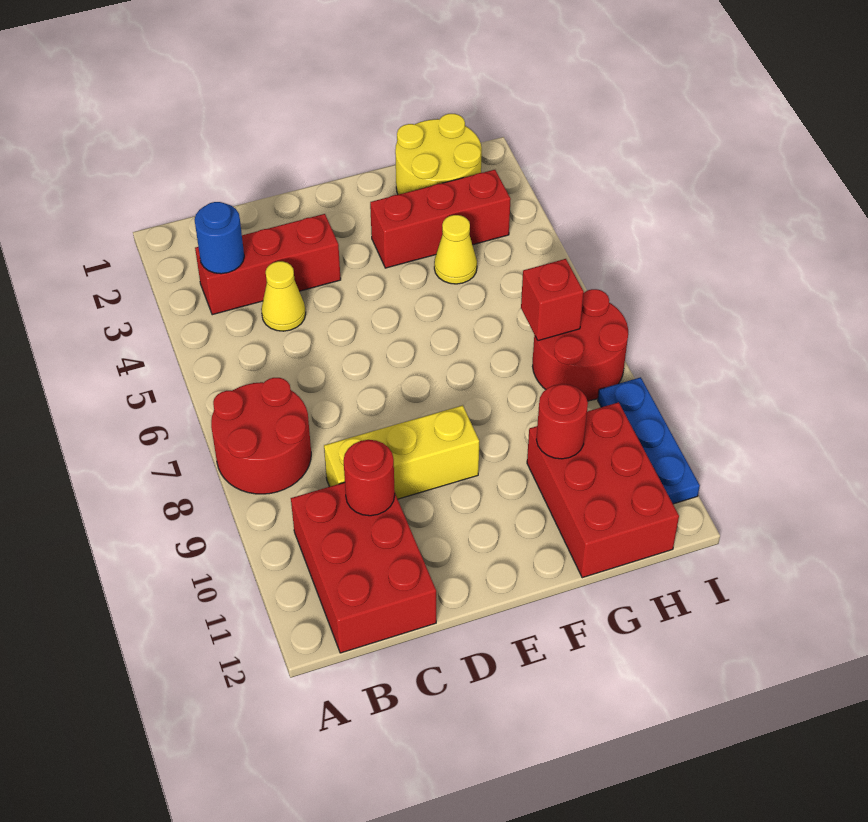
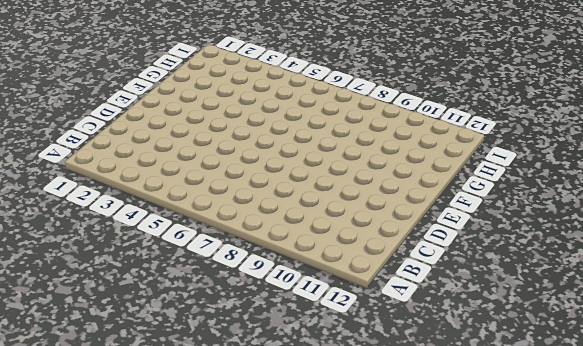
none -> red round brick A7:B8 level 1
none -> red brick B3:D3 level 1
none -> red brick B10:C12 level 1

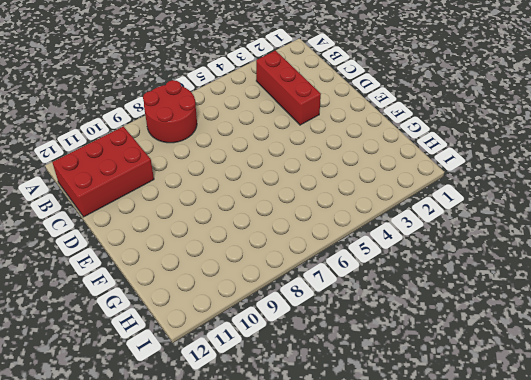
none -> yellow cone C4 level 1
none -> yellow brick C9:E9 level 1
none -> red brick F3:H3 level 1

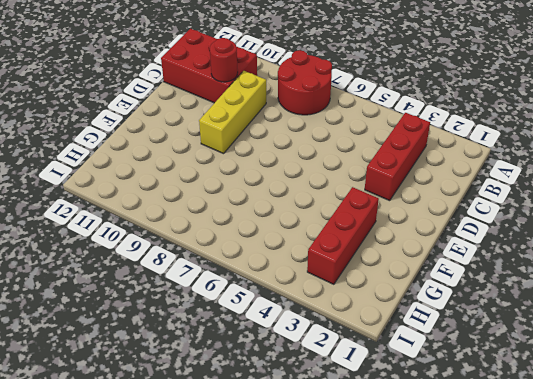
none -> yellow cone C4 level 1
none -> yellow round brick G1:H2 level 1
none -> yellow cone G4 level 1

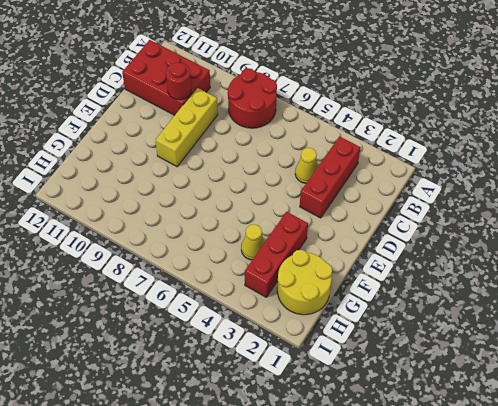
none -> red brick G10:H12 level 1
none -> red round brick H7:I8 level 1
none -> blue plate I9:I11 level 1

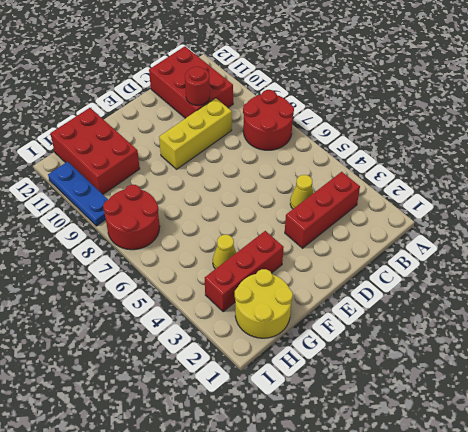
none -> blue round brick B3 level 2
none -> red round brick G10 level 2
none -> red brick H7 level 2

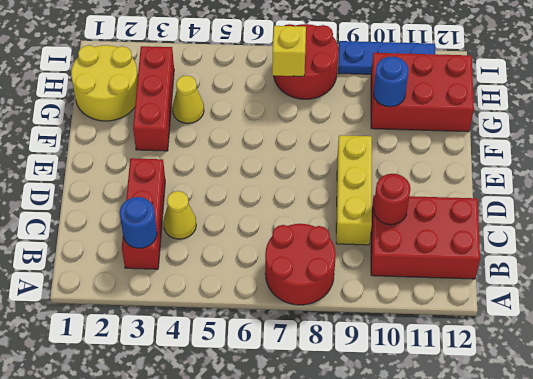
blue round brick G10 level 2 -> red round brick G10 level 2
yellow brick H7 level 2 -> red brick H7 level 2

